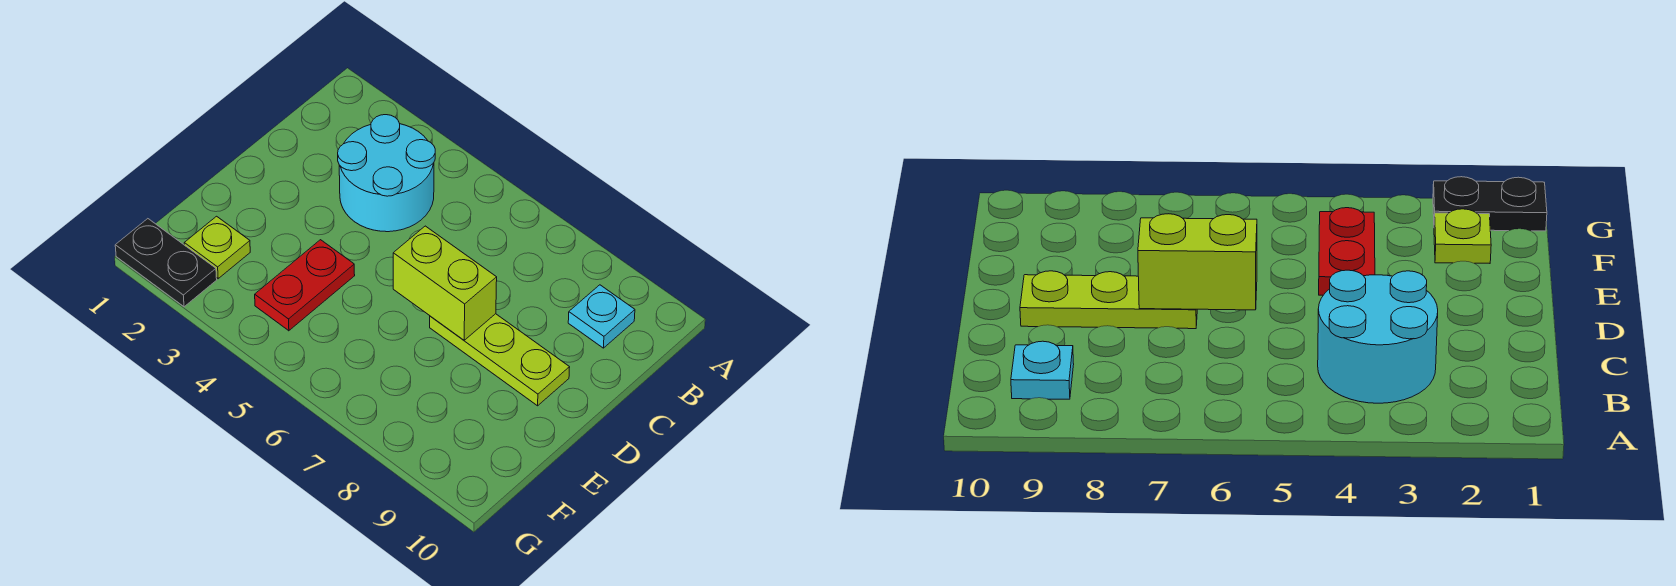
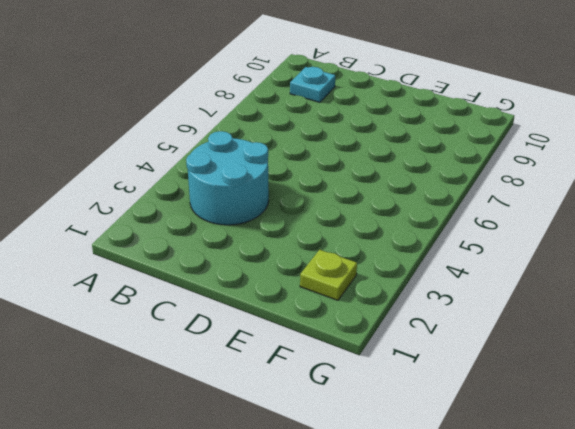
none -> lime plate D7:D9 level 1
none -> red plate E4:F4 level 1

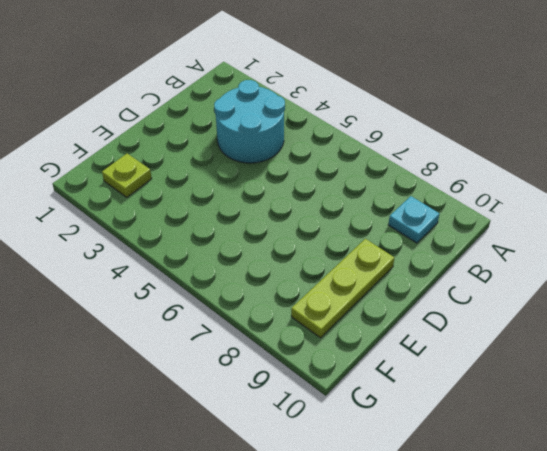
lime plate D9:F9 level 1 -> lime plate D7:D9 level 1
none -> red plate E4:F4 level 1
none -> black plate G1:G2 level 1

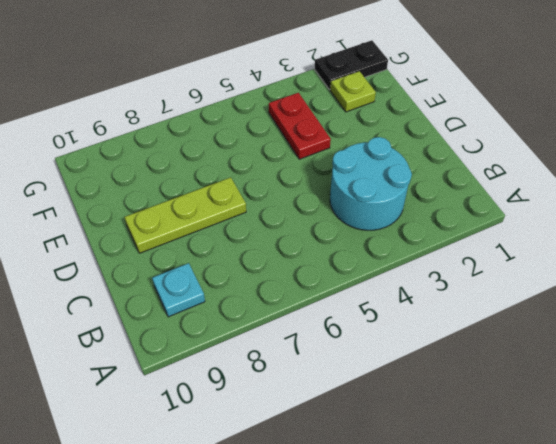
none -> lime brick D6:D7 level 2

